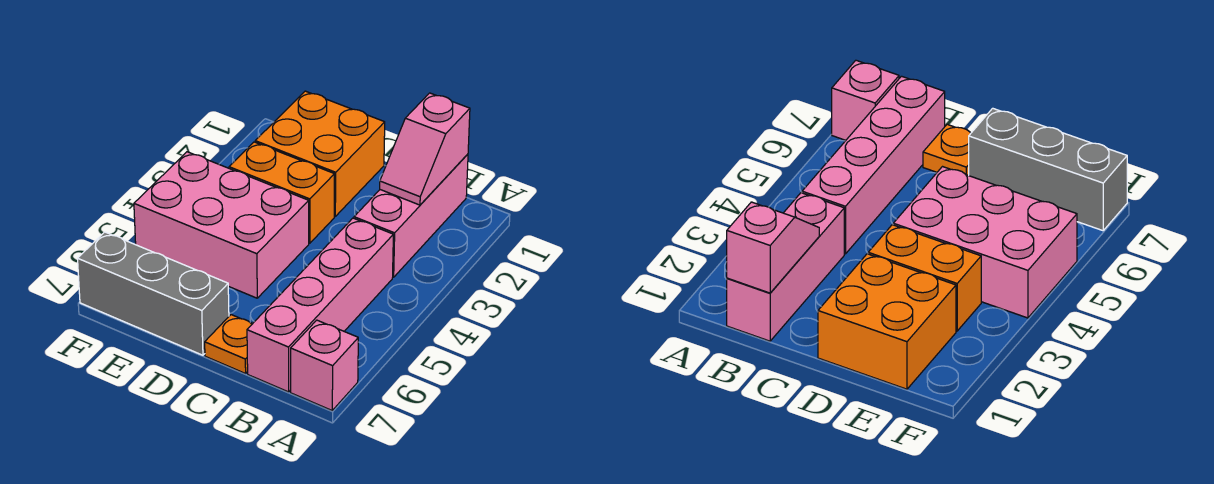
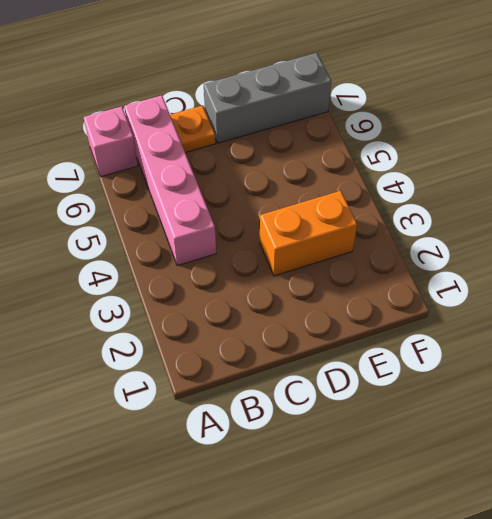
none -> pink brick B1:B3 level 1
none -> orange brick D1:E2 level 1

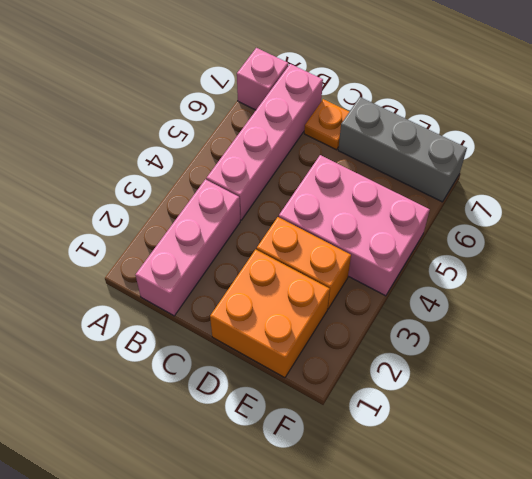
none -> pink slope B1:B2 level 2 top 1

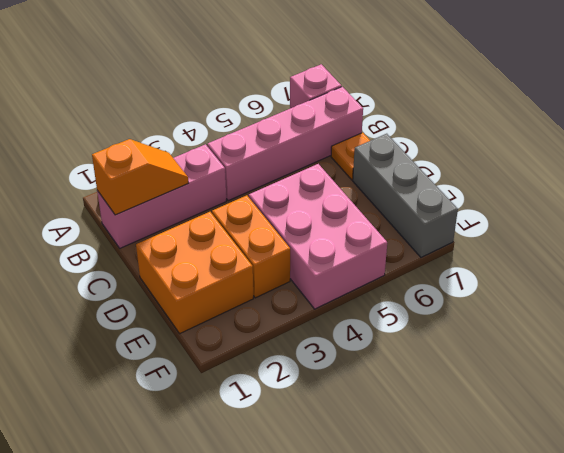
orange slope B1:B2 level 2 top 1 -> pink slope B1:B2 level 2 top 1

